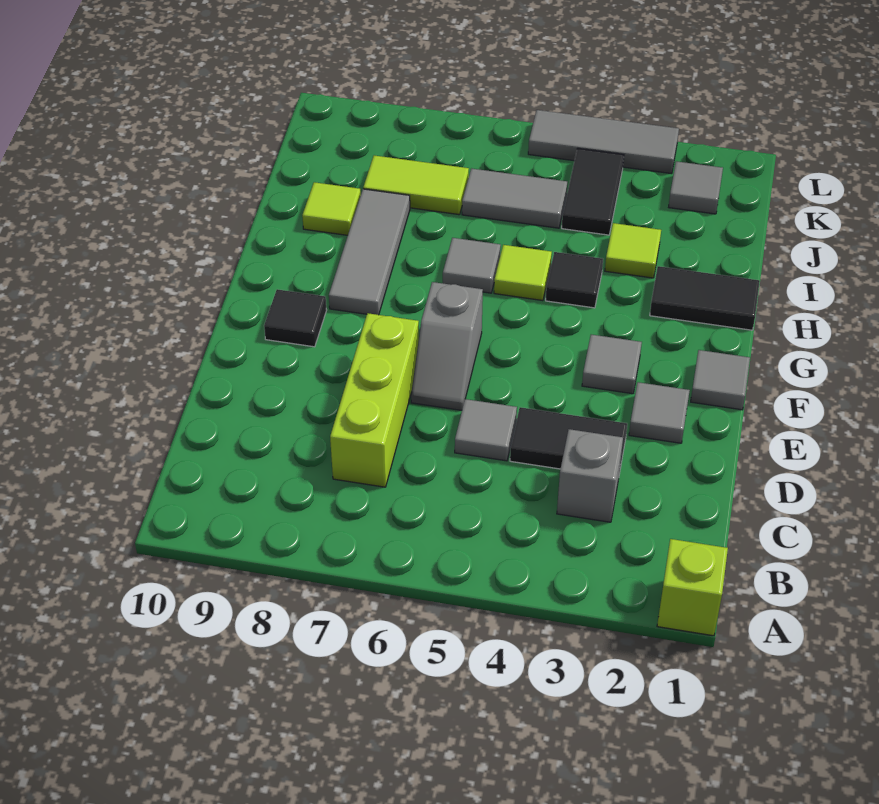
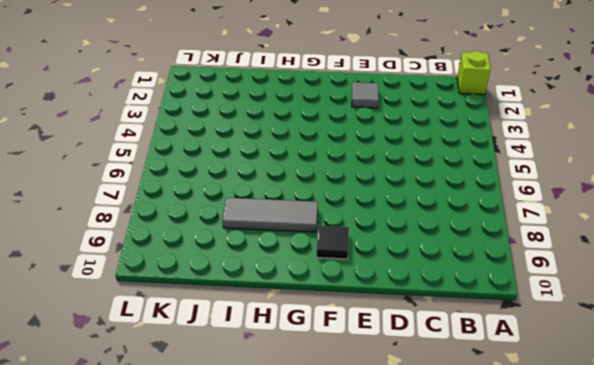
none -> grey brick C3 level 1
none -> lime brick C7:E7 level 1
none -> black tile D3:D4 level 1

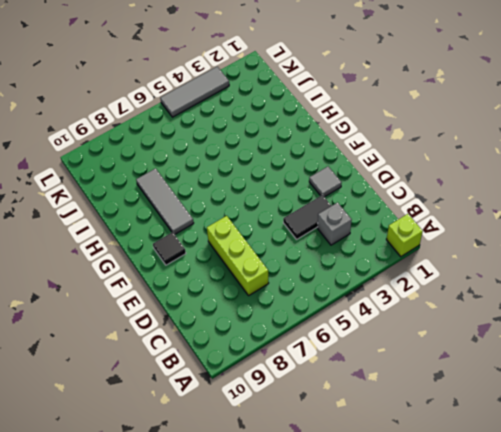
none -> grey tile D5 level 1
none -> grey slope E6:F6 level 1 top F
none -> grey tile F1 level 1

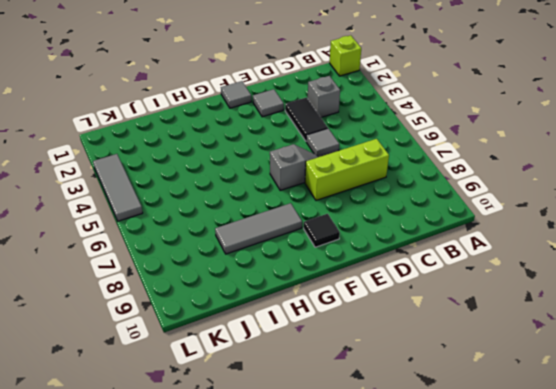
none -> grey tile F3 level 1
none -> black tile H1:H2 level 1
none -> black tile H4 level 1

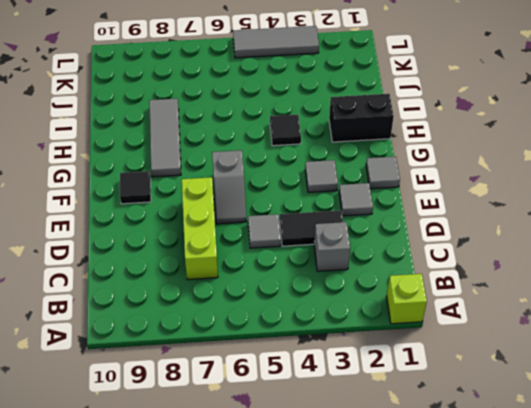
black brick H1:H2 level 1 -> black tile H1:H2 level 1
none -> lime tile H5 level 1
none -> grey tile H6 level 1
none -> lime tile I3 level 1

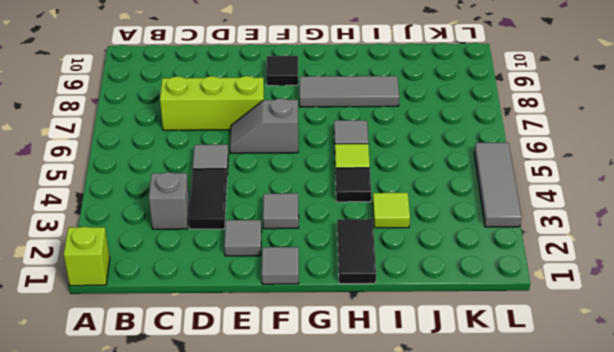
none -> lime tile I9 level 1
none -> black tile J4:K4 level 1
none -> grey tile J5:J6 level 1

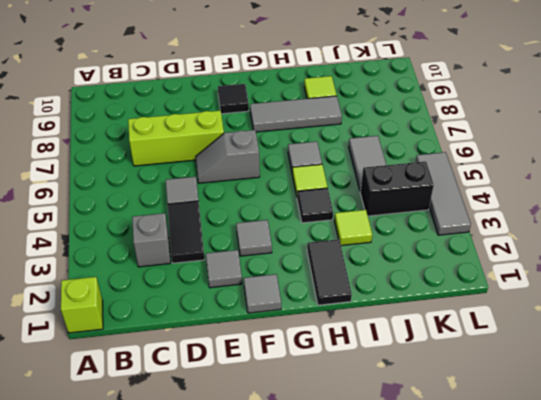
black brick J4:K4 level 1 -> black tile J4:K4 level 1
none -> lime tile J7:J8 level 1
none -> grey tile K2 level 1

